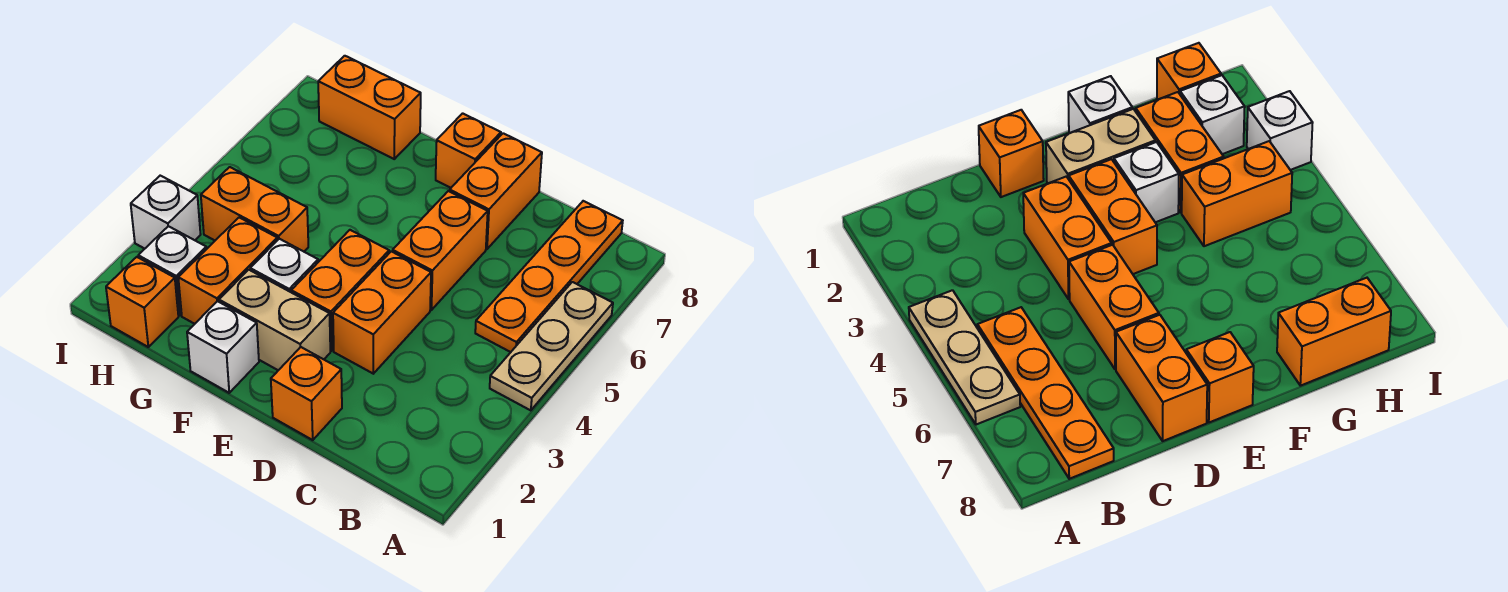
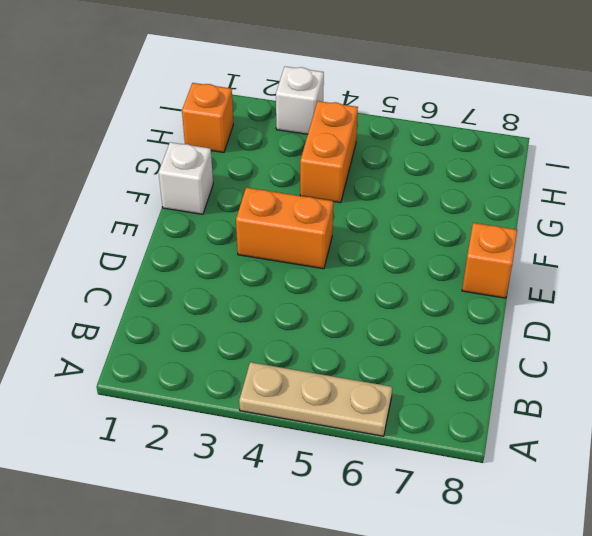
none -> orange plate B5:B8 level 1
none -> orange brick D1 level 1
none -> orange brick D3:D4 level 1

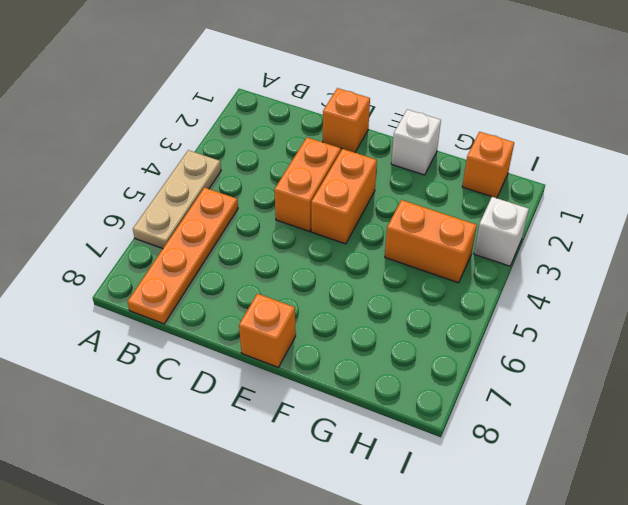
none -> orange brick D5:D6 level 1
none -> orange brick D7:D8 level 1
none -> tan brick E2:F2 level 1

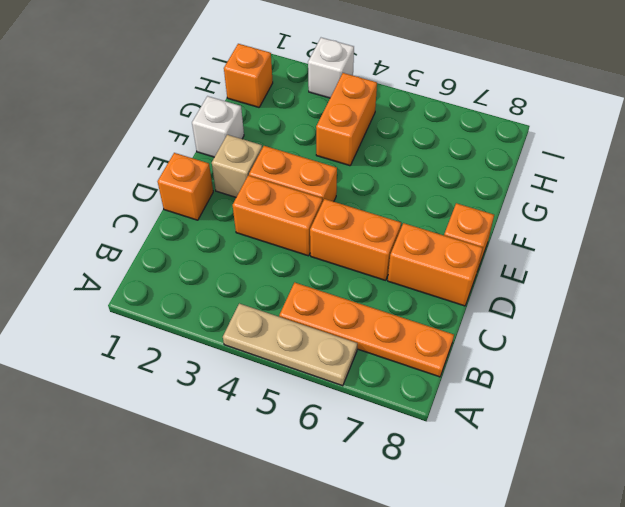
tan brick E2 level 1 -> tan brick E2:F2 level 1
none -> white brick F3 level 1
none -> orange brick G2:G3 level 1
none -> orange brick G8:H8 level 1

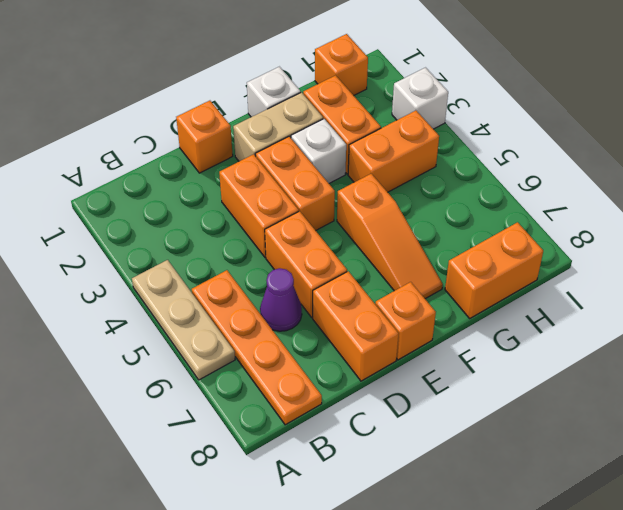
purple cone C6 level 1 -> none
orange slope F5:F7 level 1 top 5 -> none
none -> white brick H2 level 1

